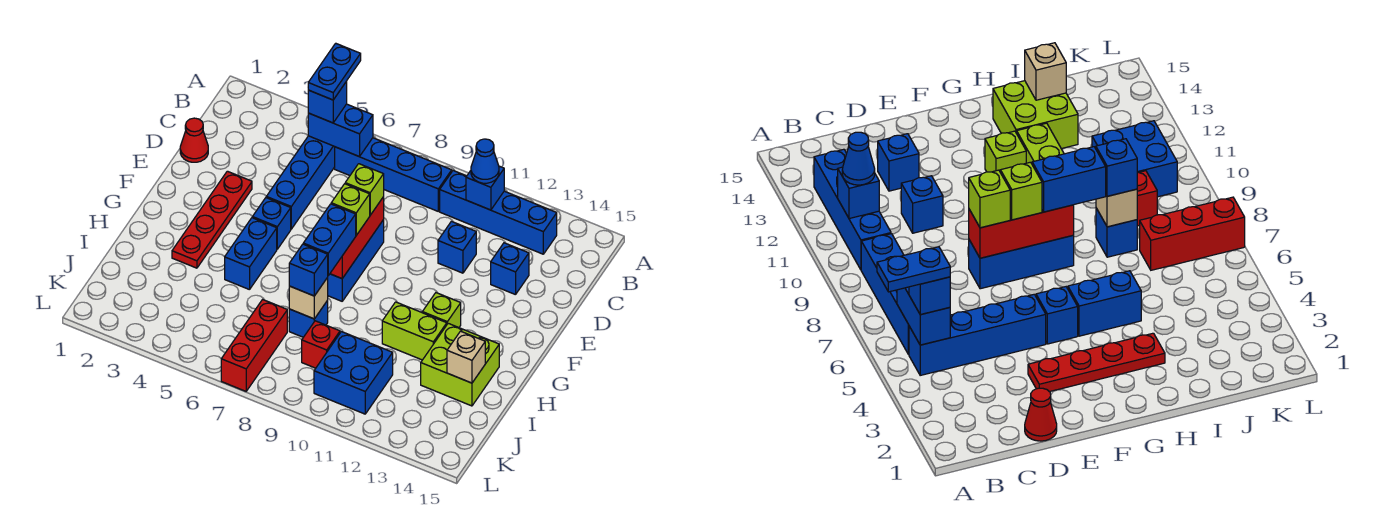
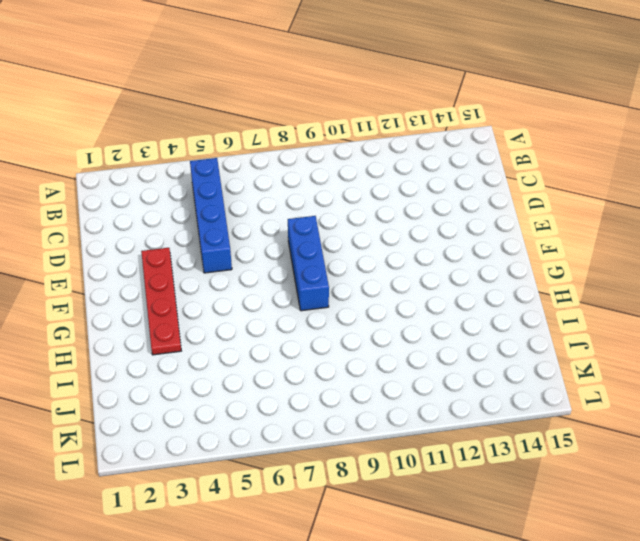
none -> blue brick B6:B9 level 1
none -> blue brick B10:B13 level 1
none -> red cone D1 level 1

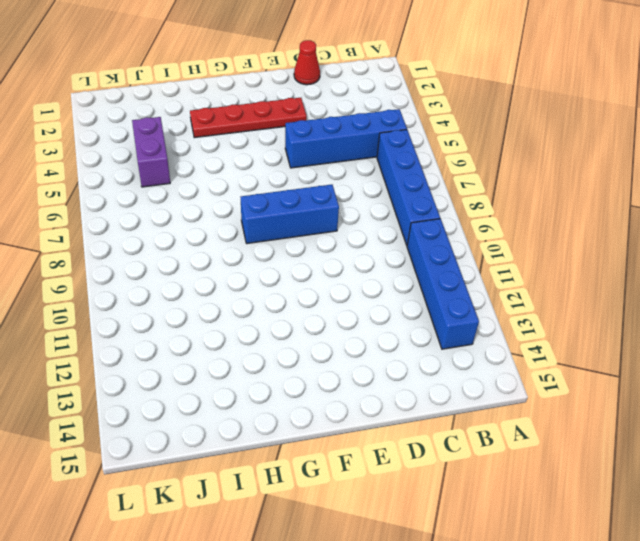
purple brick J4:J5 level 1 -> none
none -> blue brick D11 level 1
none -> blue brick D13 level 1
none -> blue brick F5 level 1

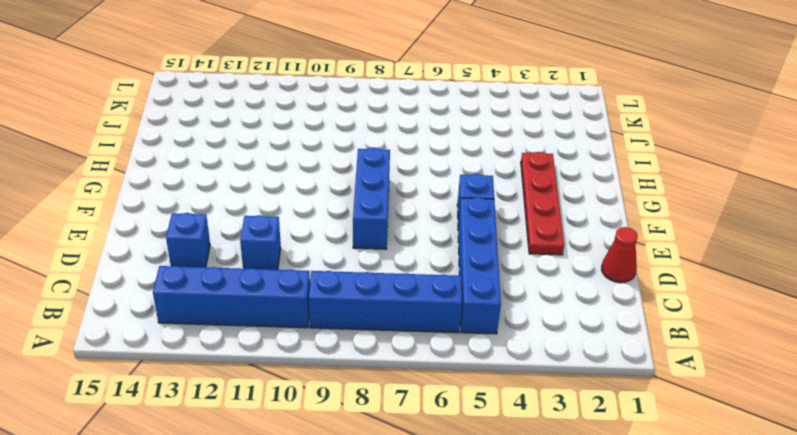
none -> blue brick G5:H5 level 1
none -> lime brick G12 level 1
none -> lime brick H11:H12 level 1

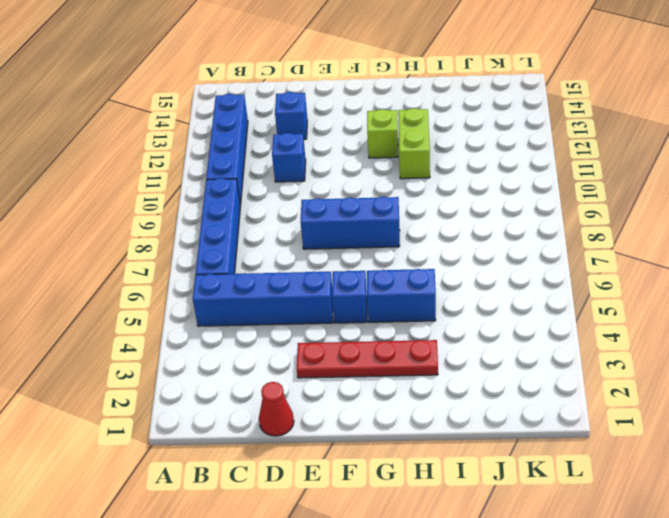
none -> lime brick H13:I14 level 1
none -> blue brick I8 level 1
none -> red brick J7:L7 level 1

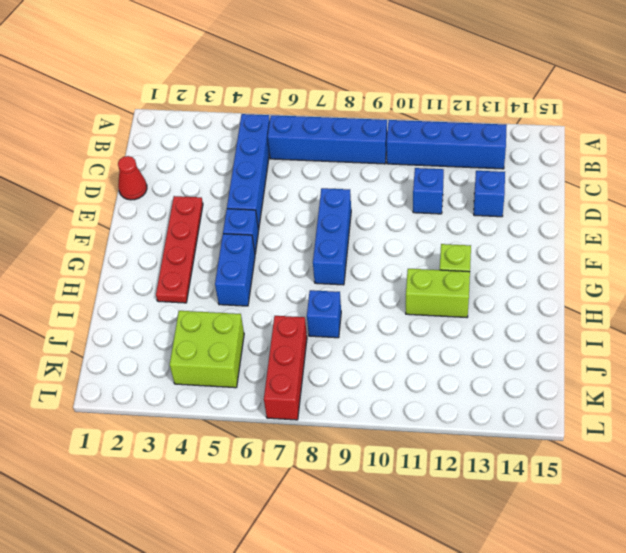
lime brick J4:K5 level 1 -> lime brick H13:I14 level 1
none -> red brick J9 level 1
none -> blue brick J10:K11 level 1
none -> blue brick B5:B6 level 2

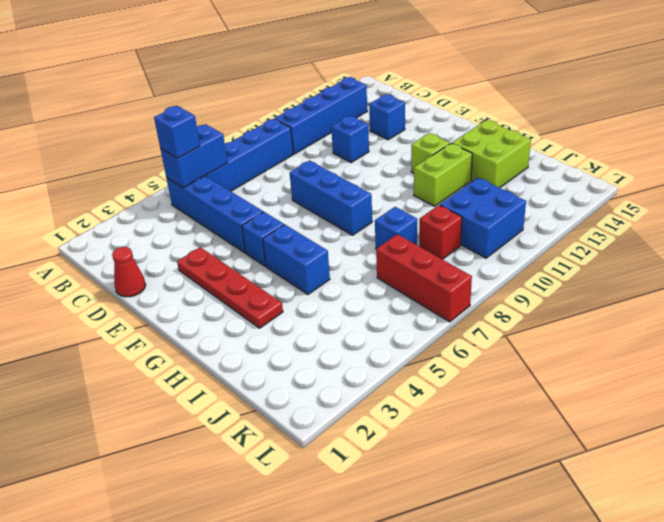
none -> blue brick B11 level 2
none -> red brick E8:G8 level 2
none -> tan brick I8 level 2

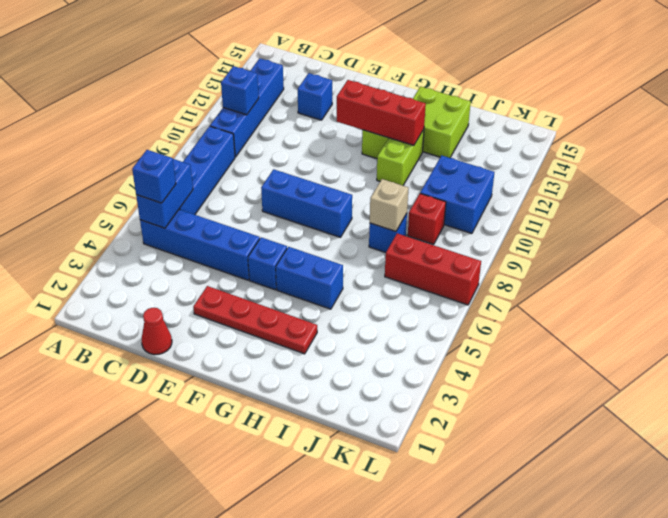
red brick F12:H12 level 2 -> red brick E8:G8 level 2
none -> blue brick D11 level 1
none -> tan brick I14 level 2
none -> blue cone B11 level 3

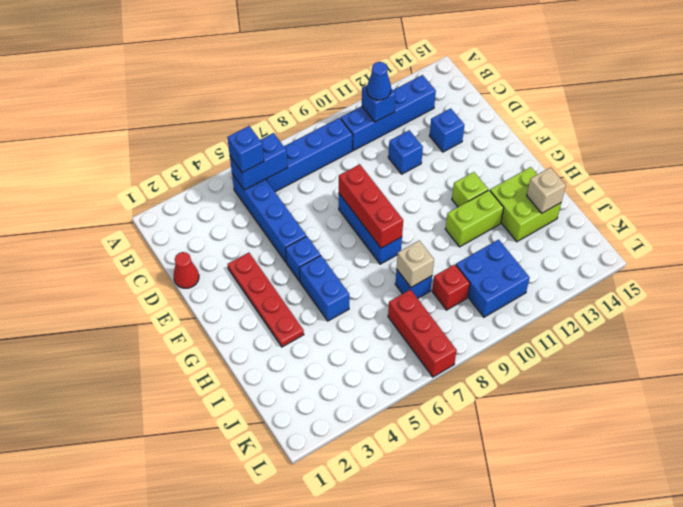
none -> lime brick E8 level 3
none -> lime brick F8 level 3
none -> blue brick G8:H8 level 3

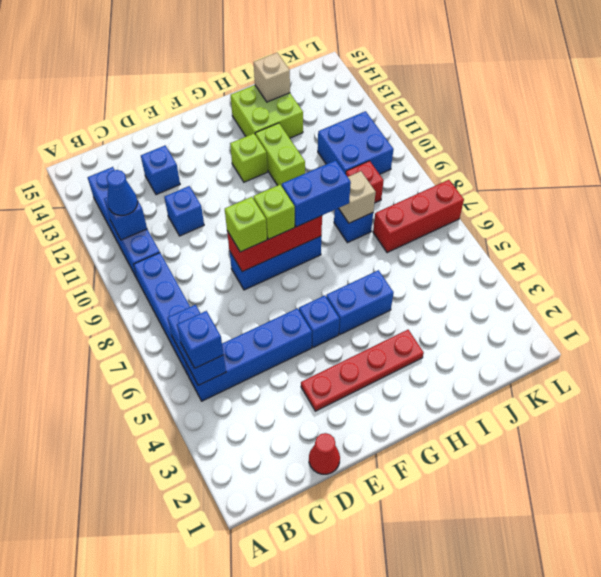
none -> blue brick I8 level 3
none -> blue plate A5:B5 level 4

